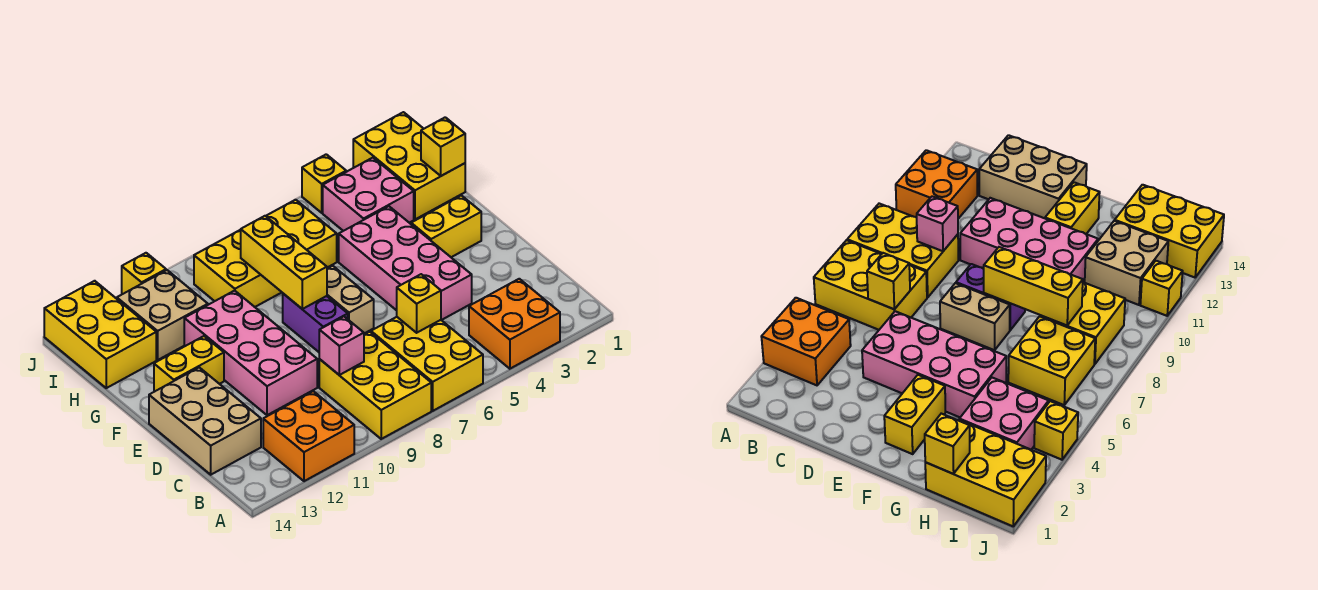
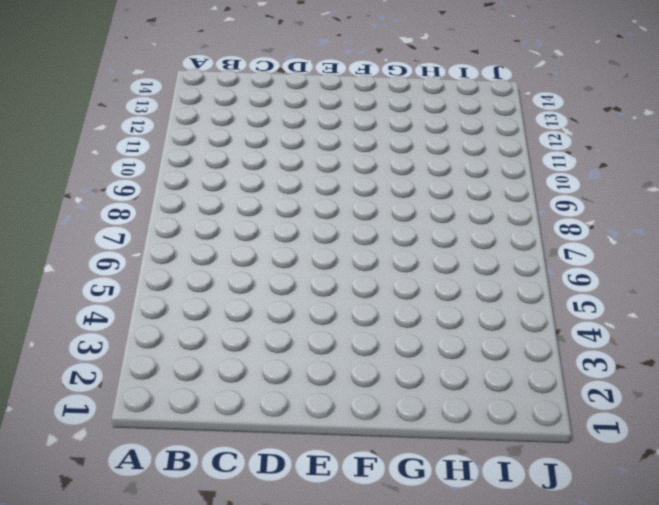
none -> orange brick A3:B4 level 1
none -> yellow brick A6:C7 level 1
none -> yellow brick A8:C9 level 1

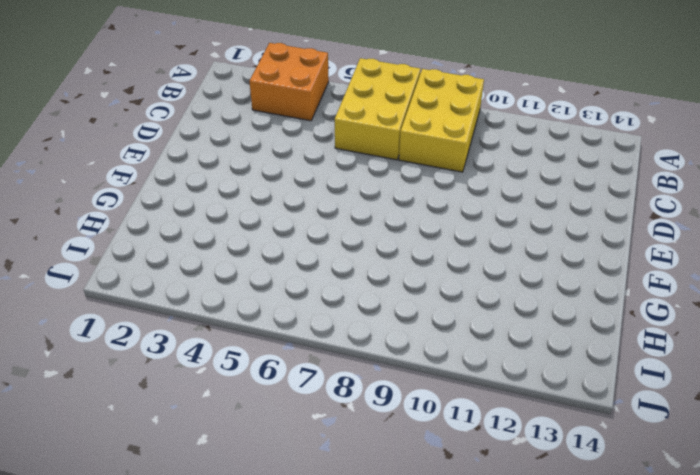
none -> orange brick A11:B12 level 1
none -> tan brick C13:E14 level 1
none -> pink brick D4:G5 level 1

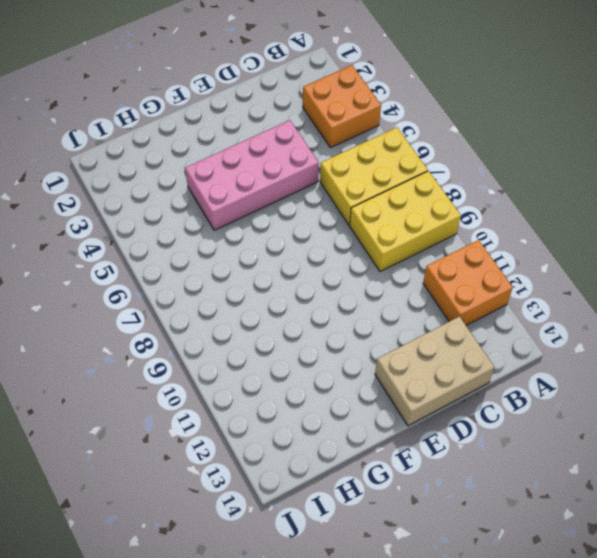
none -> pink brick D10:G11 level 1
none -> tan brick E7:F7 level 1
none -> purple brick E8:F8 level 1

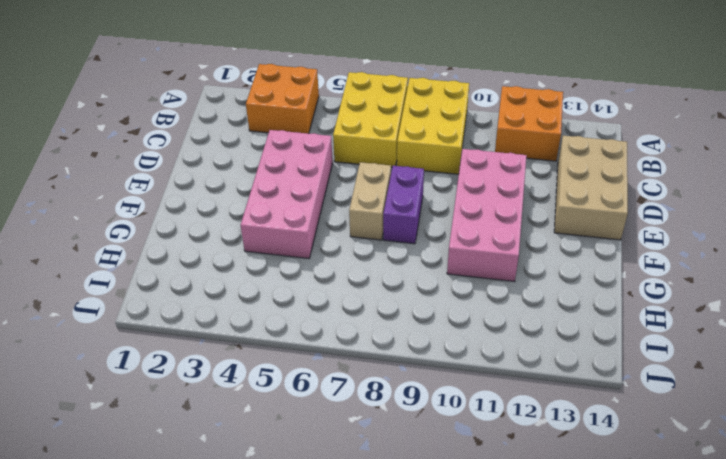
none -> yellow brick F2:F3 level 1
none -> yellow brick F12:F13 level 1
none -> yellow brick H1:J2 level 1

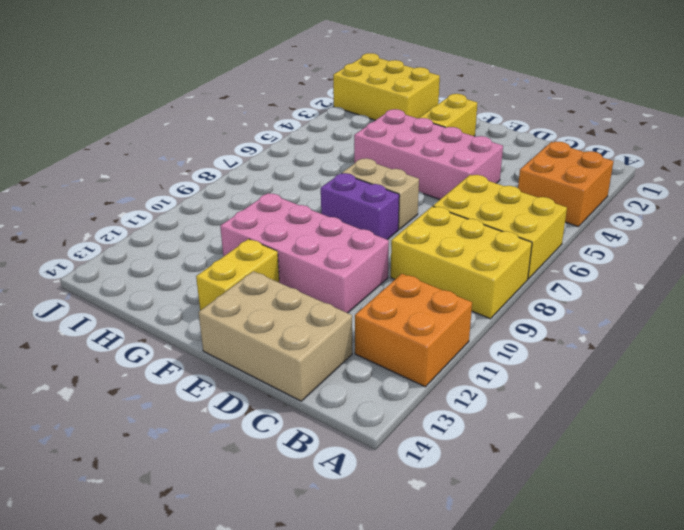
none -> pink brick H3:I4 level 1
none -> yellow brick H6:I7 level 1
none -> yellow brick H8:I9 level 1

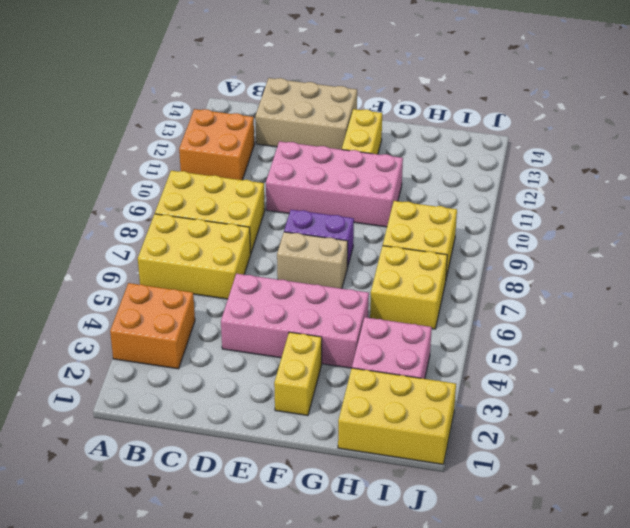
none -> tan brick H11:I12 level 1
none -> yellow brick H13:J14 level 1
none -> yellow brick J4 level 1

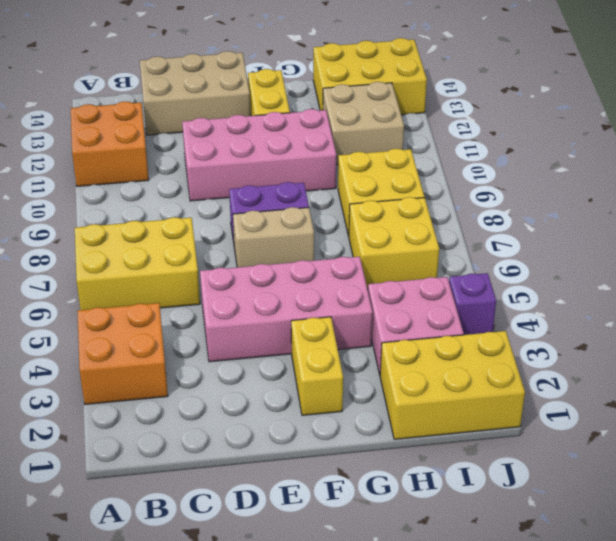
purple brick J4 level 1 -> yellow brick J4 level 1
none -> yellow brick A8:C9 level 1
none -> yellow brick J11 level 1
none -> yellow brick C6 level 2

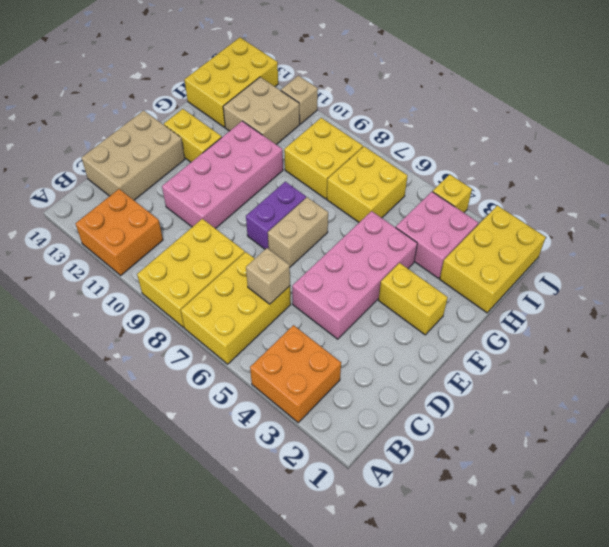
tan brick C6 level 2 -> yellow brick C6 level 2
tan brick J11 level 1 -> yellow brick J11 level 1
none -> pink brick C9 level 2
none -> yellow brick F8:H8 level 2
none -> yellow brick H1 level 2

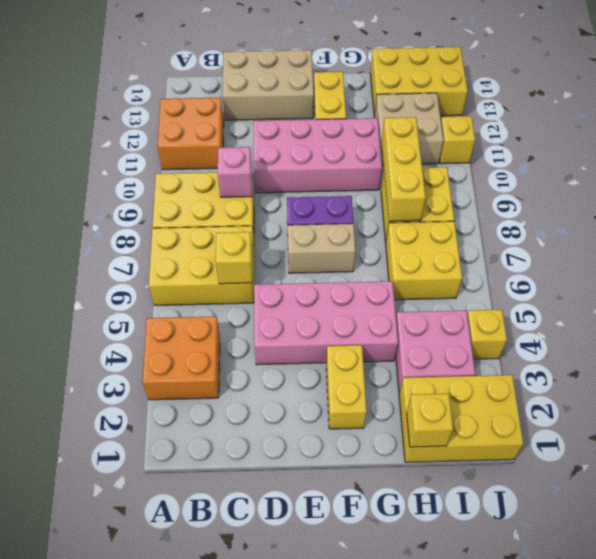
yellow brick H8:H10 level 2 -> yellow brick F8:H8 level 2

